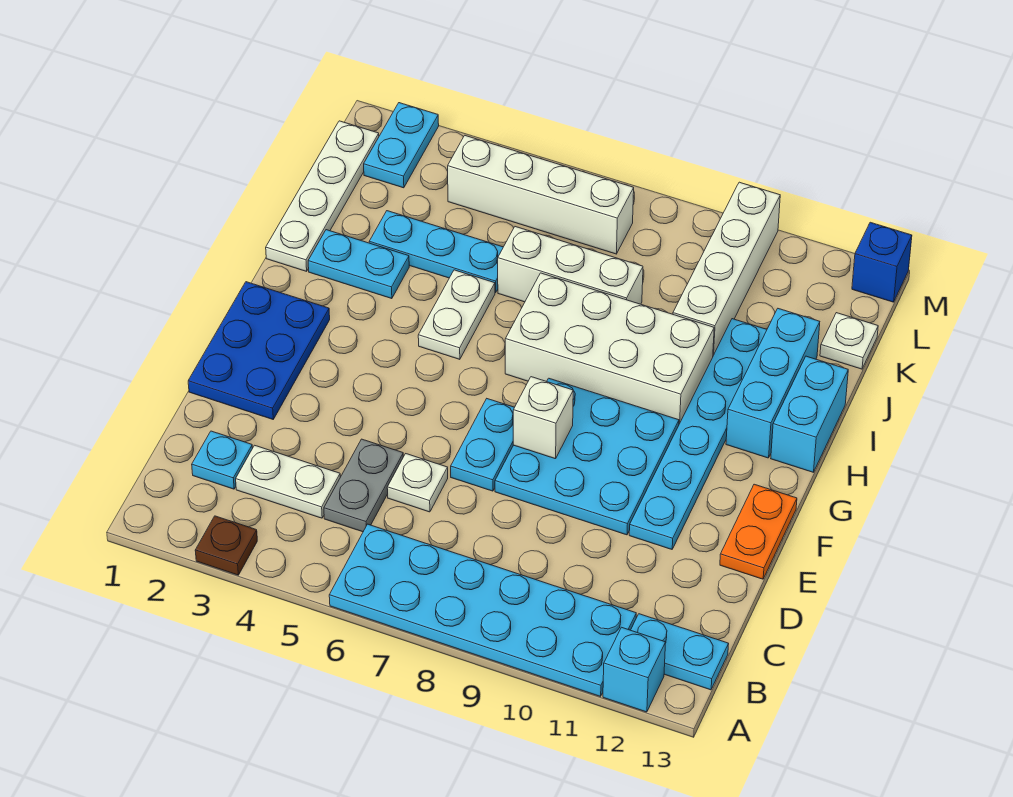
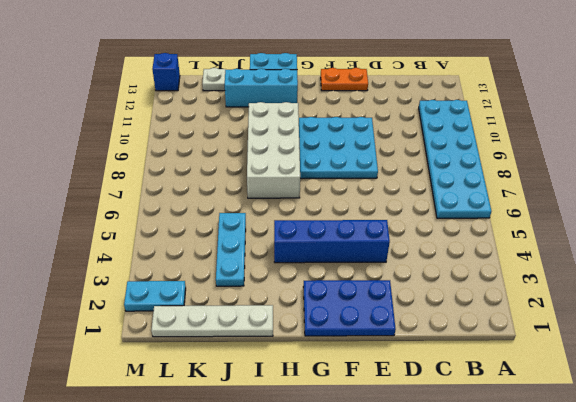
blue brick E4:H4 level 1 -> none
none -> brown plate A3 level 1
none -> cyan brick A12 level 1
none -> cyan plate B12:B13 level 1

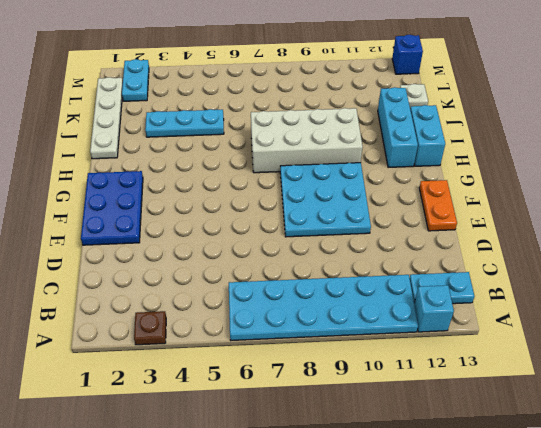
none -> cyan plate C2 level 1
none -> white plate C3:C4 level 1
none -> grey plate C5:D5 level 1

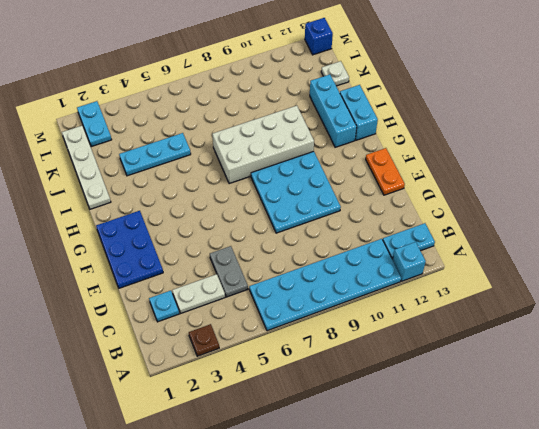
none -> white plate D6 level 1
none -> cyan plate E7:F7 level 1
none -> cyan plate E11:J11 level 1

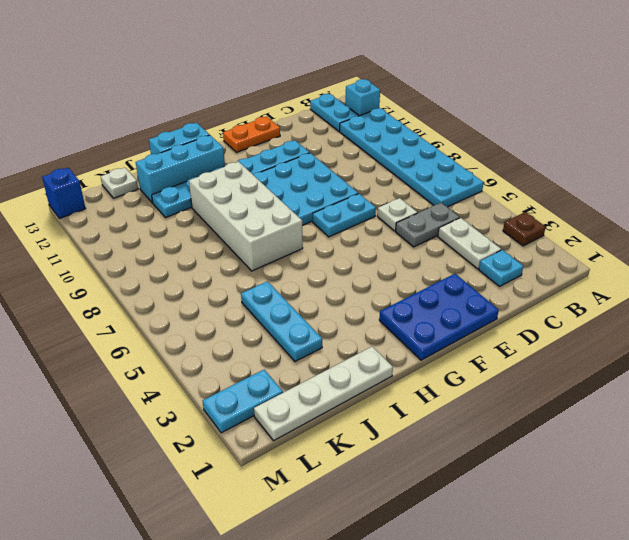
none -> white plate H5:I5 level 1
none -> cyan plate I2:I3 level 1
none -> white brick J6:J8 level 1

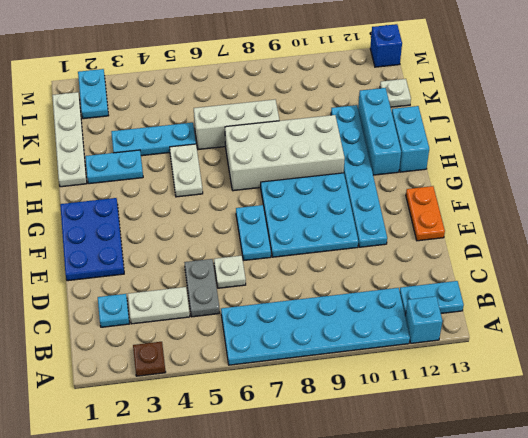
none -> white brick J10:M10 level 1
none -> white brick L4:L7 level 1
none -> white brick F8 level 2

